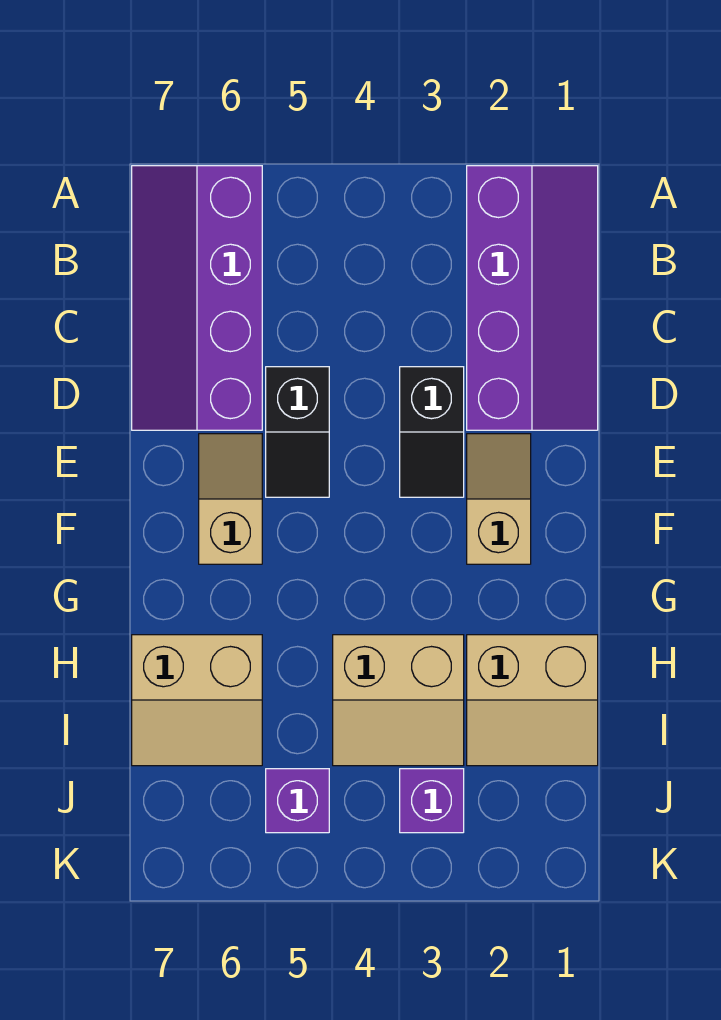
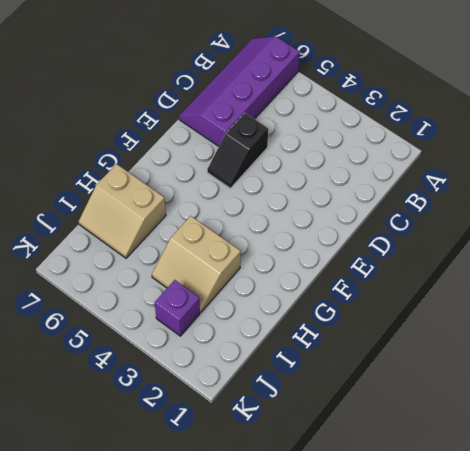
none -> purple slope A1:D2 level 1 top 2
none -> black slope D3:E3 level 1 top D

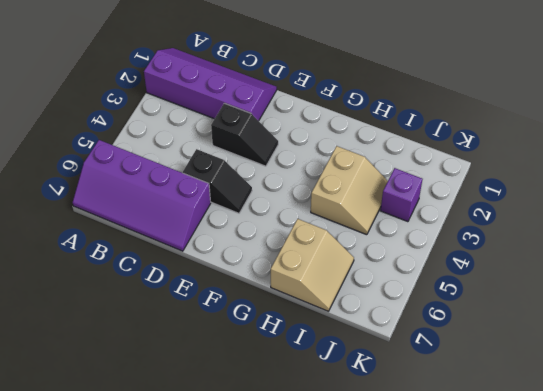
none -> tan slope E2:F2 level 1 top F
none -> tan slope E6:F6 level 1 top F

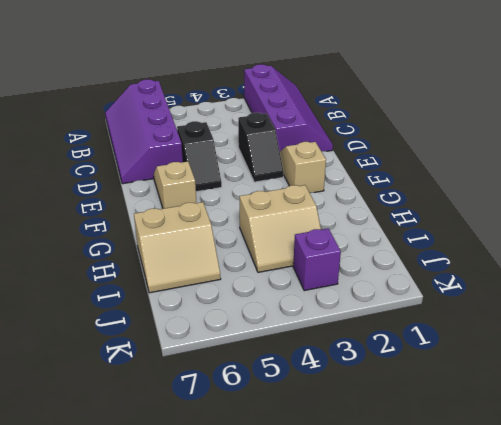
none -> tan slope H1:I2 level 1 top H
none -> purple brick J5 level 1

